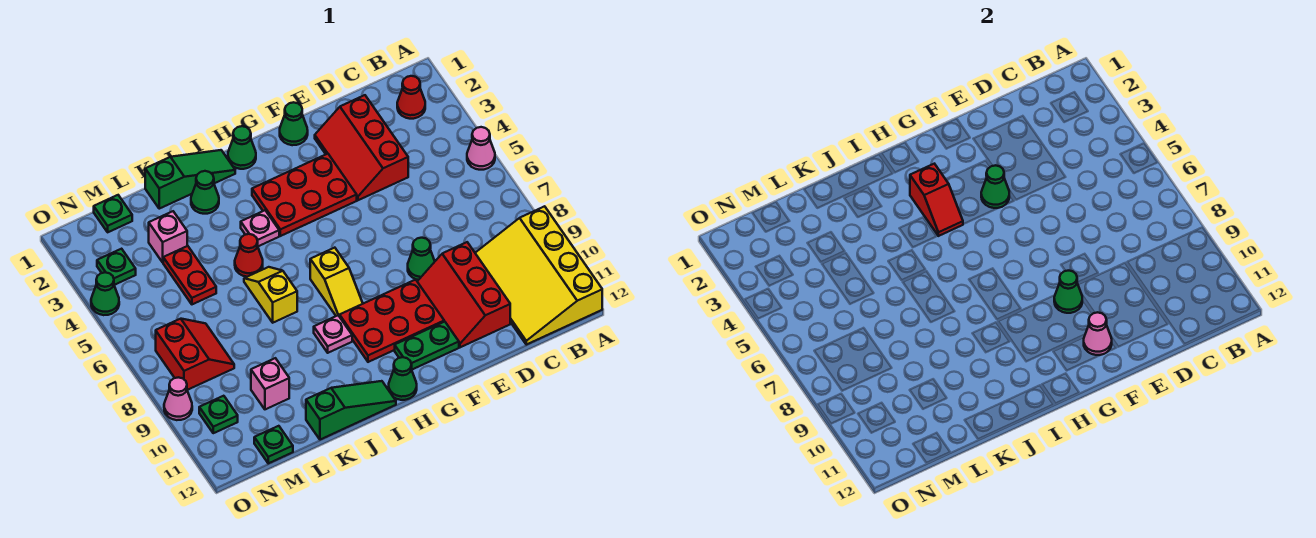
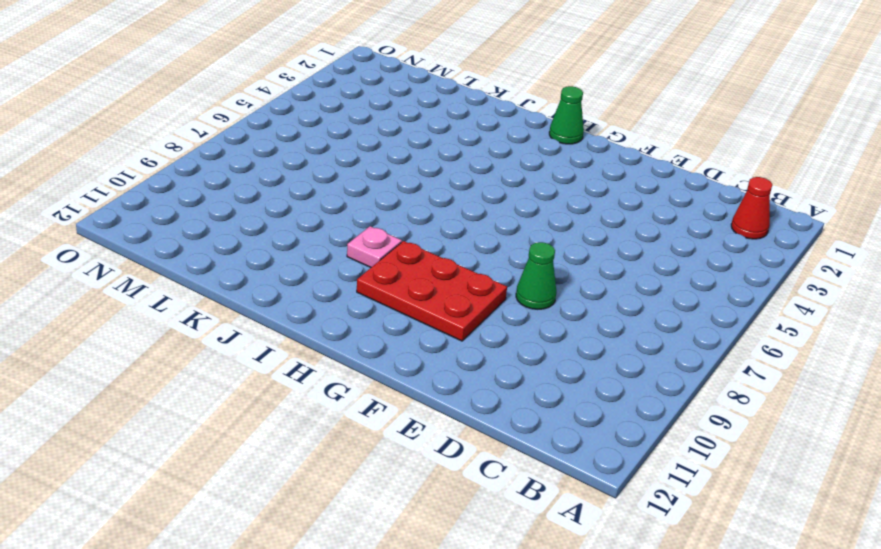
none -> pink cone A5 level 1
none -> yellow slope A9:C12 level 1 top A
none -> red slope D2:E4 level 1 top D
none -> red slope D9:E11 level 1 top D

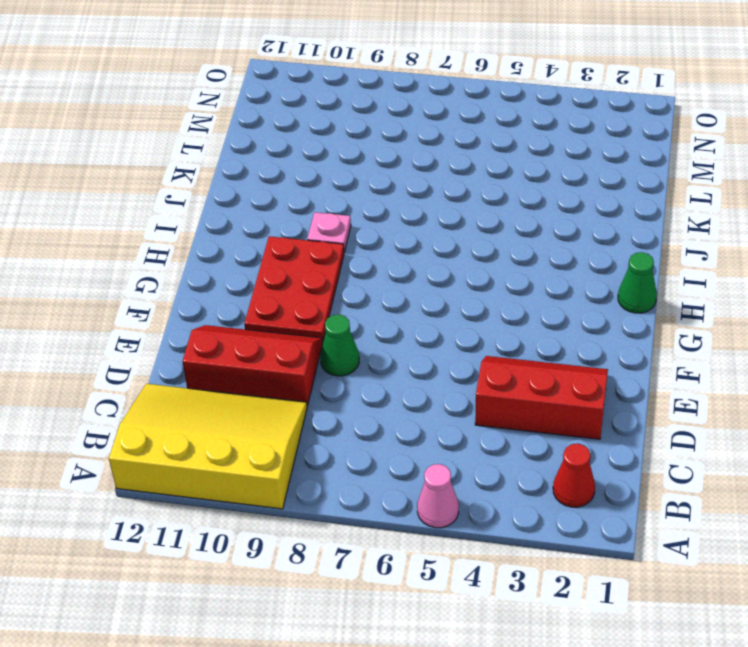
none -> green cone F1 level 1
none -> red plate F3:H4 level 1
none -> green plate F11:G11 level 1
none -> yellow slope H7:H8 level 1 top 7

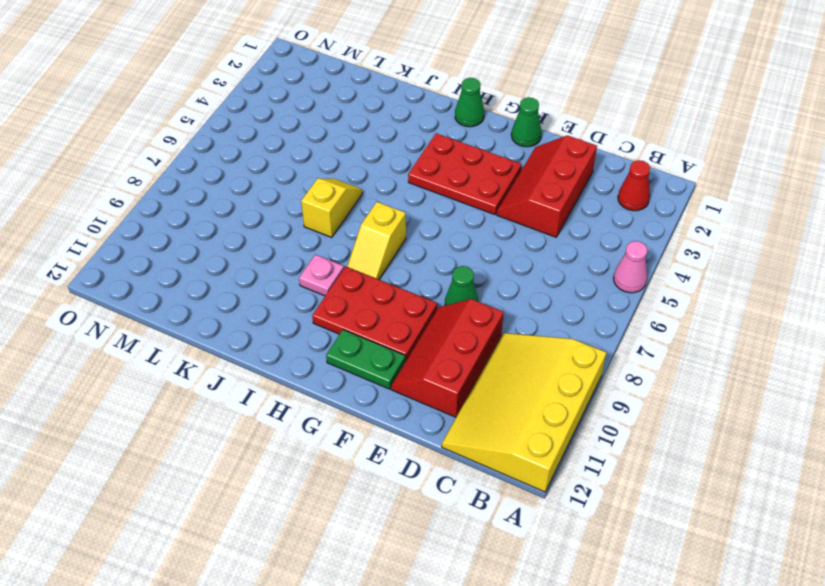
none -> green cone H12 level 1
none -> green slope I1:K1 level 1 top K
none -> pink plate I4 level 1
none -> green slope I12:K12 level 1 top K

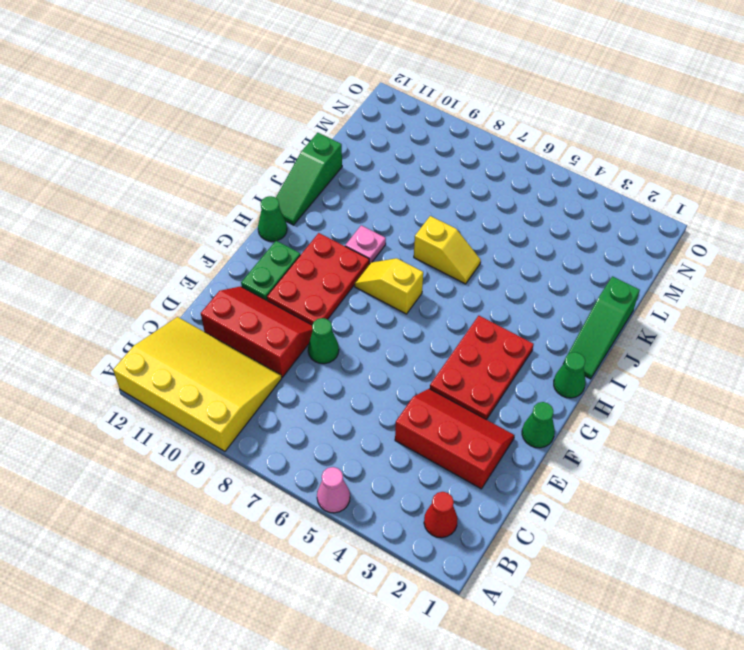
none -> pink plate I4 level 1
none -> green cone J2 level 1
none -> red cone J5 level 1
none -> pink brick L3 level 1

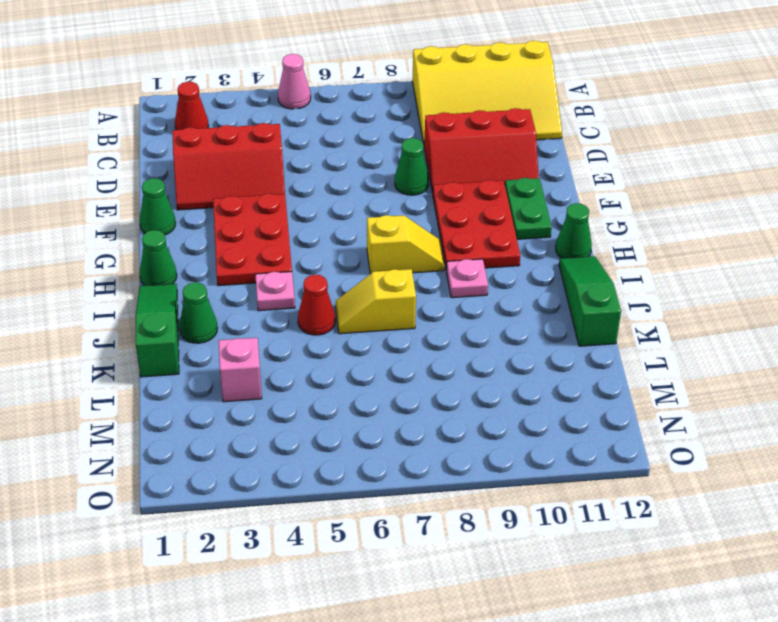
none -> red plate L4:L5 level 1
none -> pink brick L10 level 1
none -> green plate M1 level 1
none -> red slope M7:N8 level 1 top N

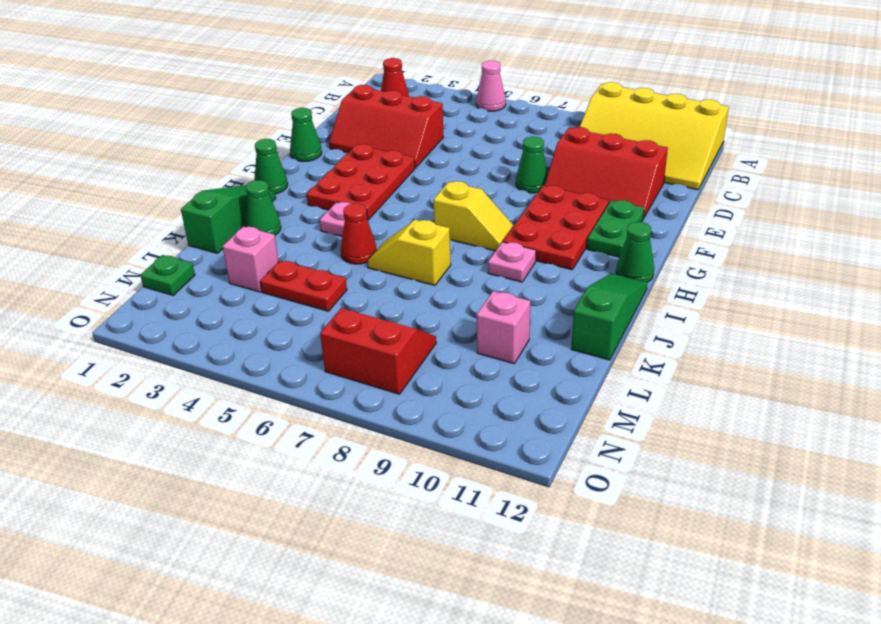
none -> green plate M12 level 1
none -> green plate N3 level 1
none -> green plate N10 level 1
none -> green cone O4 level 1

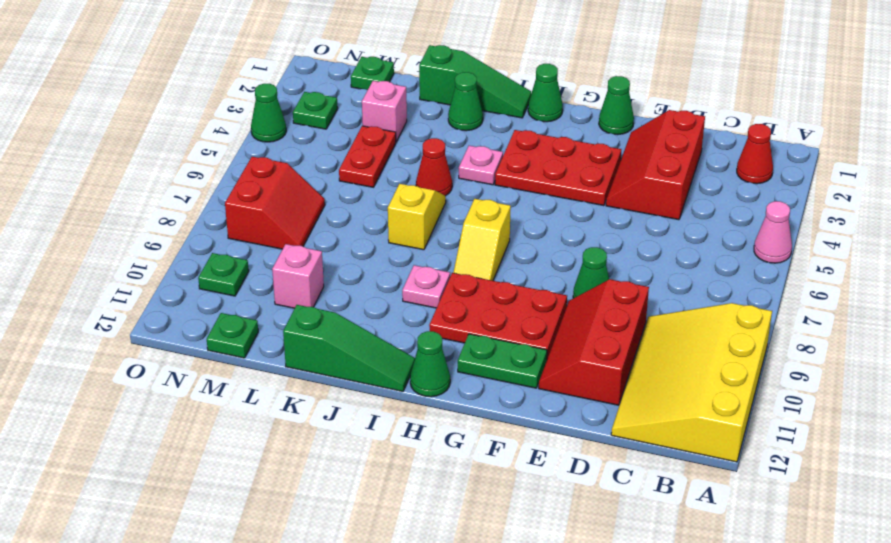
none -> pink cone O9 level 1
none -> green cone F4 level 2
none -> green cone F9 level 2
none -> pink cone F11 level 2

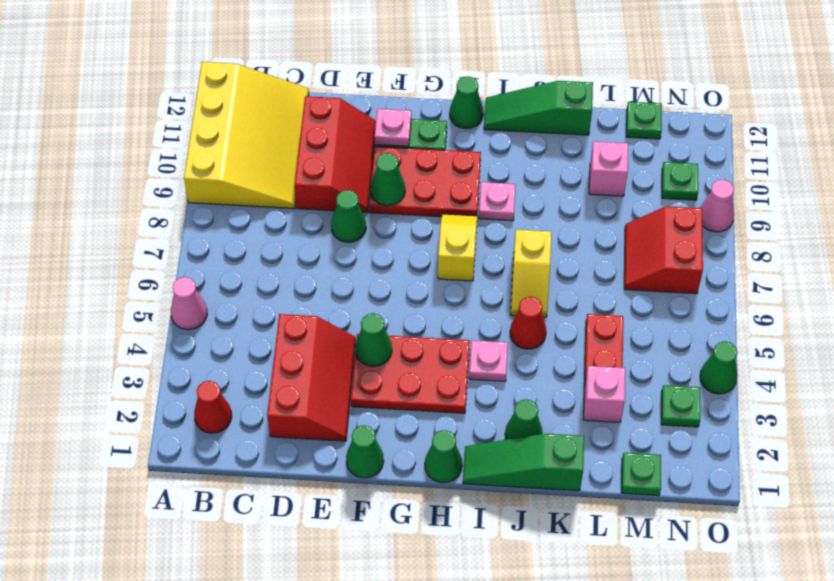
pink plate F11 level 2 -> pink cone F11 level 2
none -> red slope H3:H4 level 2 top 3

